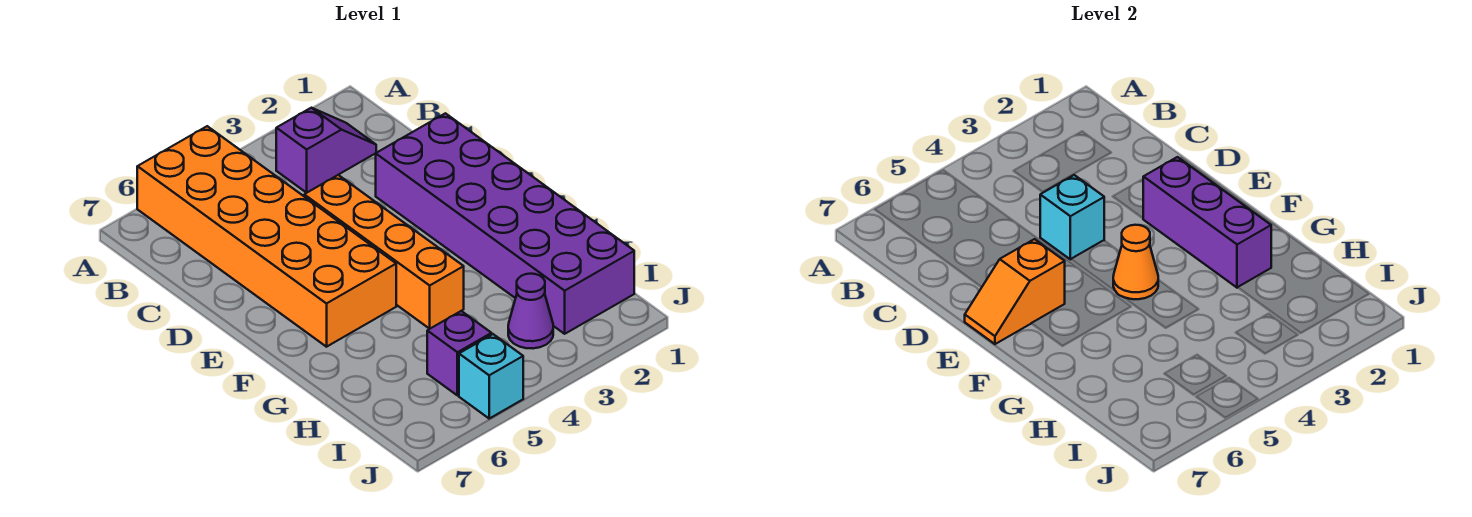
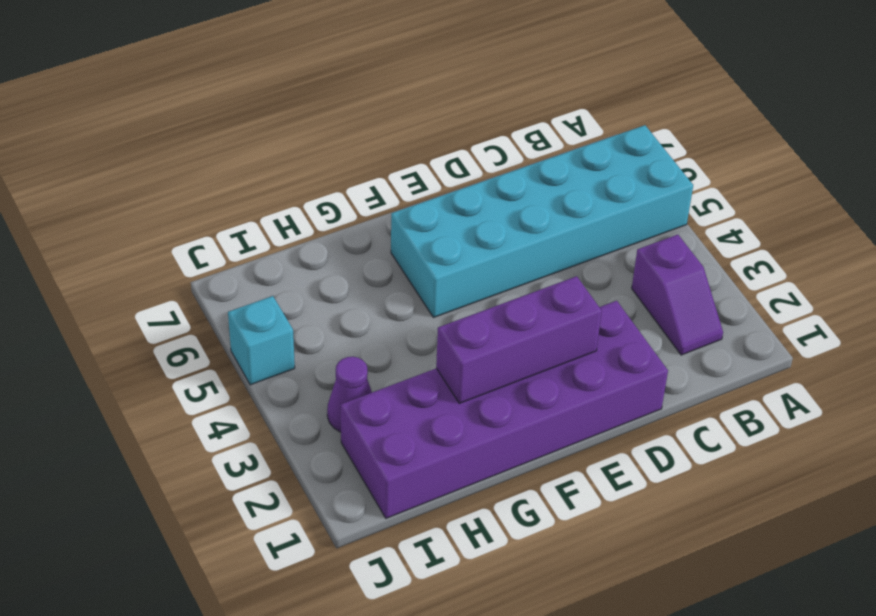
cyan brick A5:F6 level 1 -> orange brick A5:F6 level 1
none -> orange brick D4:G4 level 1
none -> purple brick I5 level 1

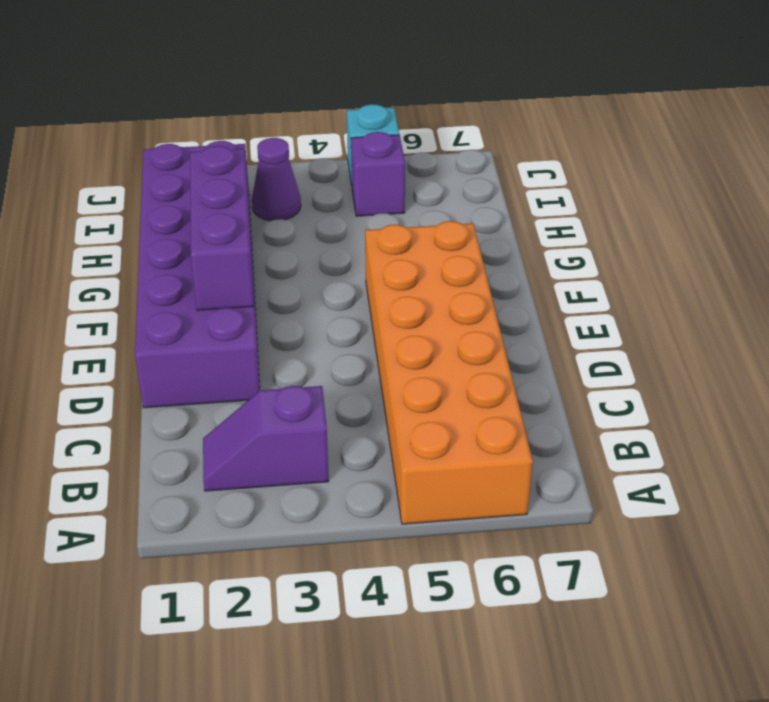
none -> orange brick D4:G4 level 1
none -> cyan brick D4 level 2

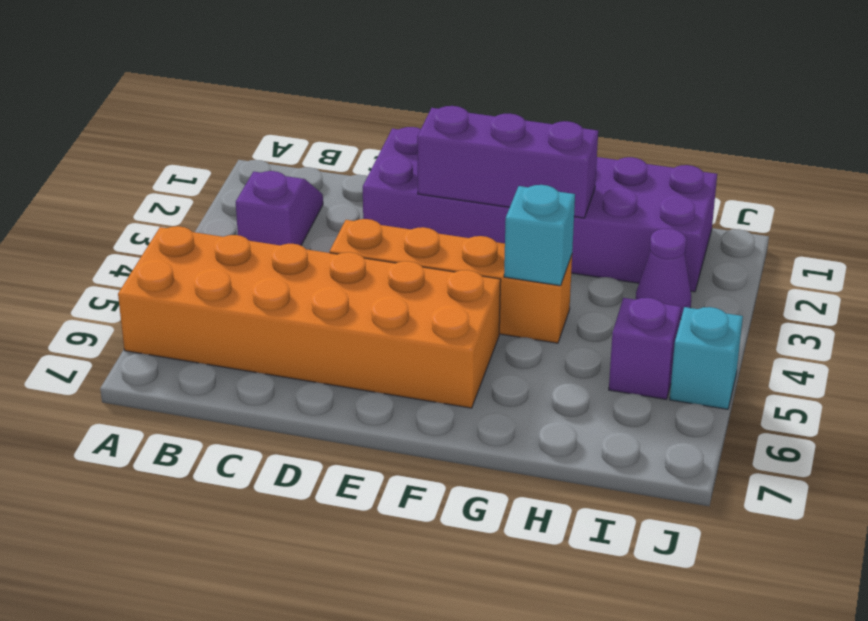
cyan brick G4 level 2 -> cyan brick D4 level 2
none -> orange slope E6:E7 level 2 top 6
none -> orange cone F4 level 2

